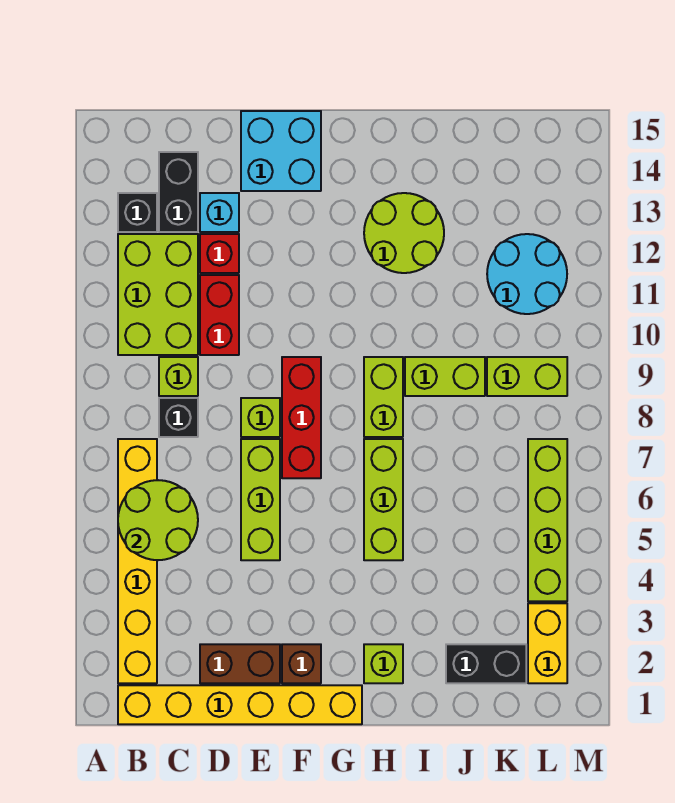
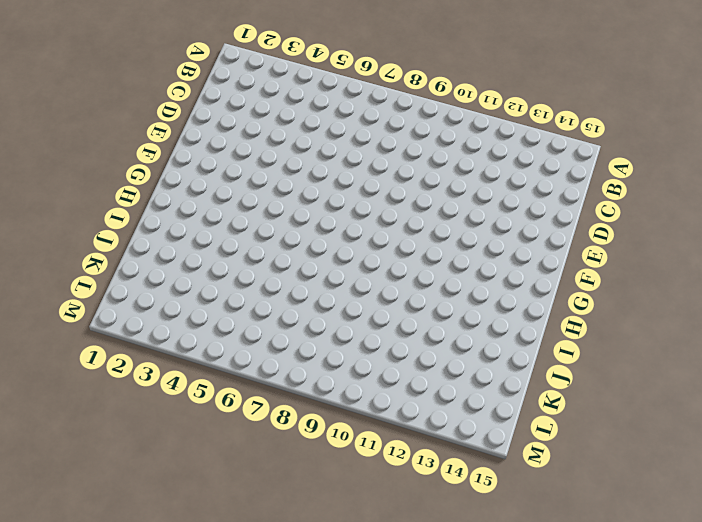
none -> yellow brick B1:G1 level 1
none -> yellow brick B2:B7 level 1
none -> lime brick B10:C12 level 1

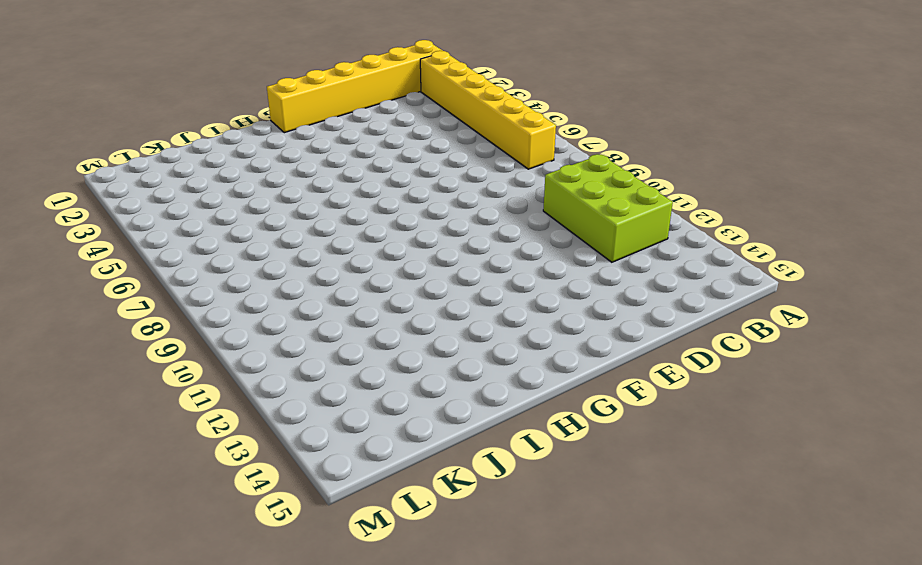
none -> black brick B13 level 1
none -> black brick C8 level 1
none -> lime brick C9 level 1

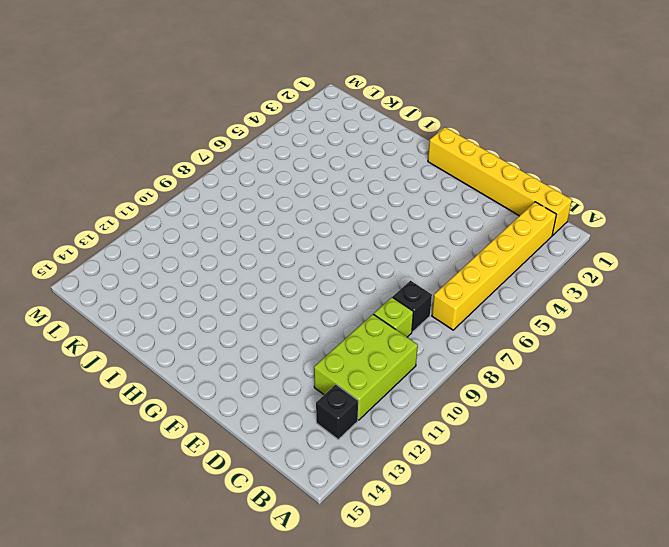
none -> black brick C13:C14 level 1
none -> brown brick D2:E2 level 1
none -> red brick D10:D11 level 1

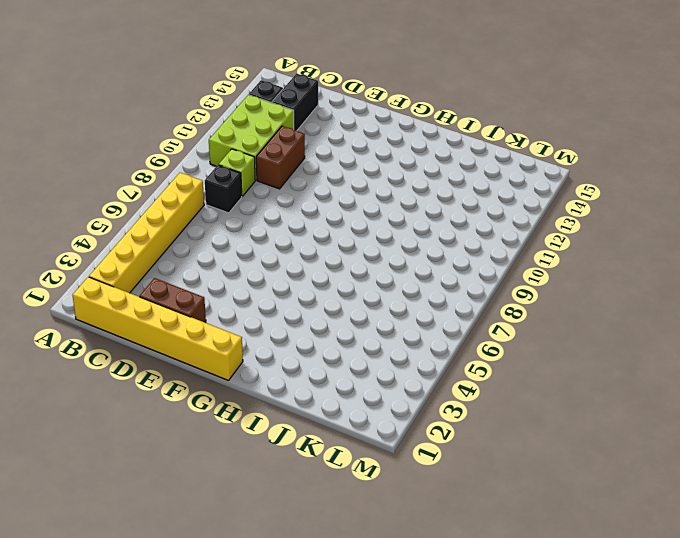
brown brick D10:D11 level 1 -> red brick D10:D11 level 1
none -> red brick D12 level 1
none -> cyan brick D13 level 1
none -> lime brick E5:E7 level 1

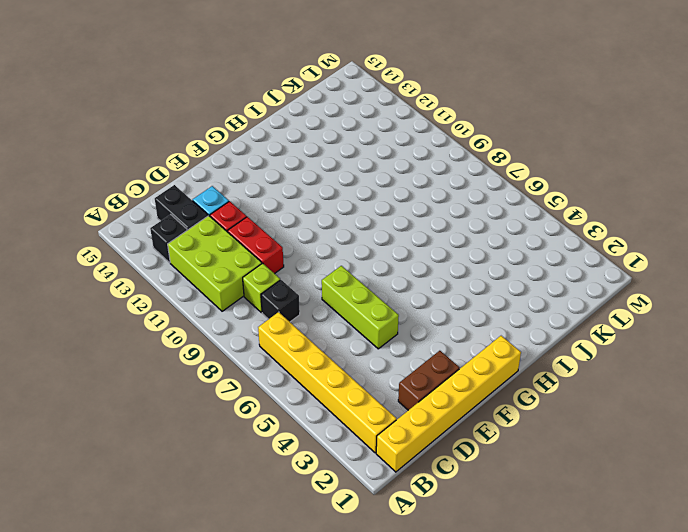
none -> lime brick E8 level 1
none -> cyan brick E14:F15 level 1
none -> brown brick F2 level 1

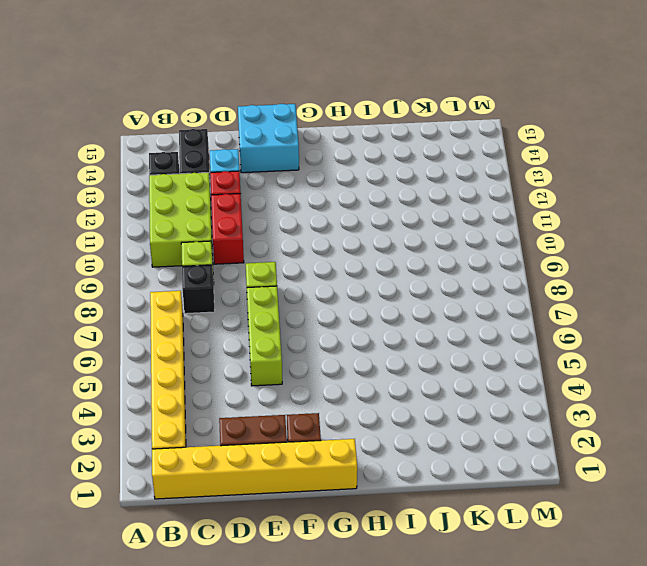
none -> red brick F7:F9 level 1
none -> lime brick H2 level 1
none -> lime brick H5:H7 level 1

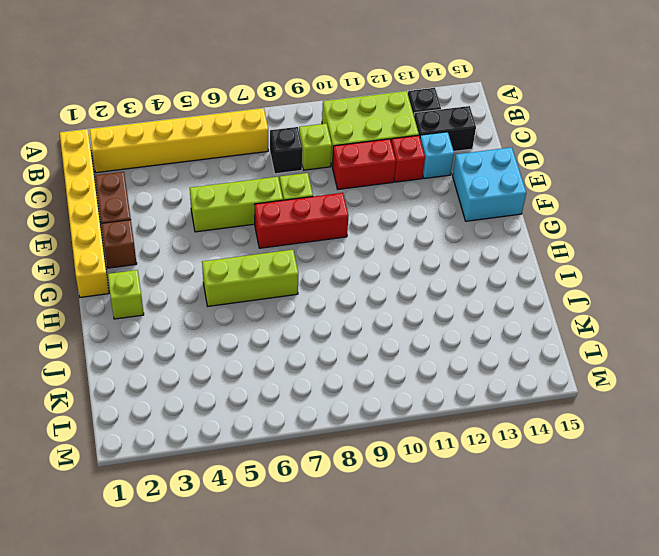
none -> lime brick H8:H9 level 1
none -> lime round brick H12:I13 level 1
none -> lime brick I9:J9 level 1

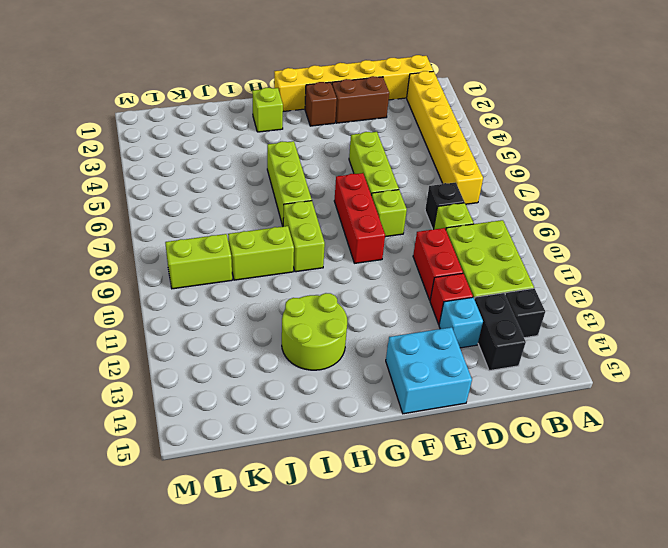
none -> black brick J2:K2 level 1
none -> cyan round brick K11:L12 level 1
none -> yellow brick L2:L3 level 1

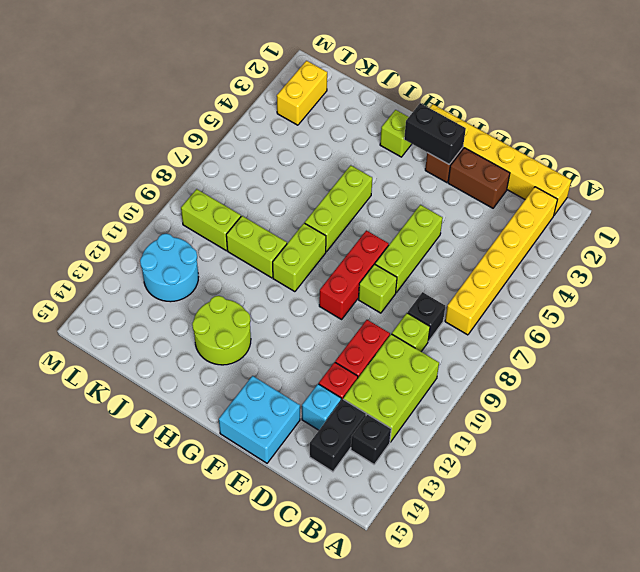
black brick F2:G2 level 2 -> black brick J2:K2 level 1
none -> lime brick L4:L7 level 1
none -> lime round brick B5:C6 level 2

